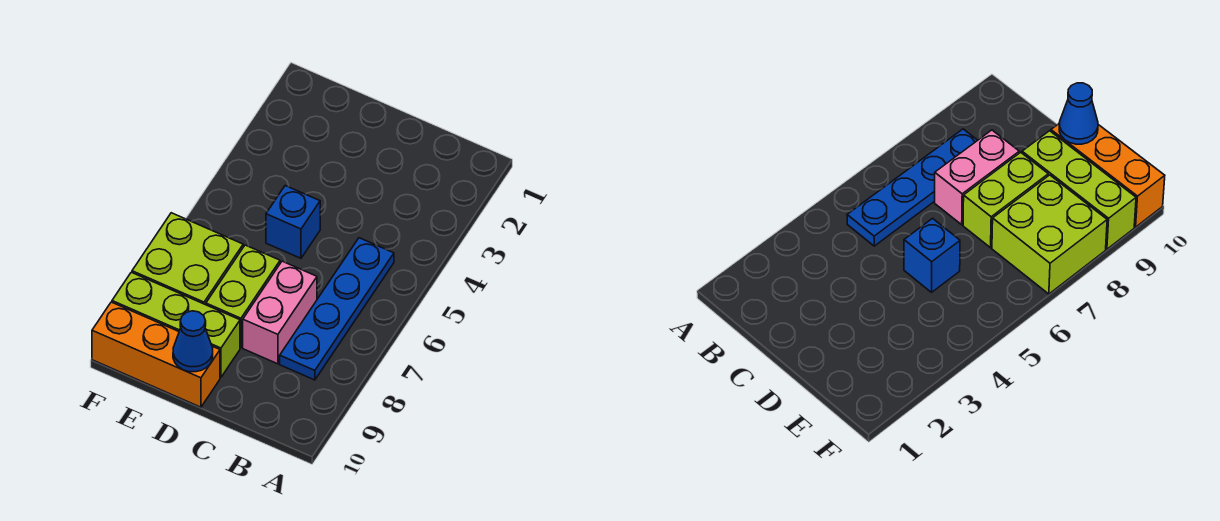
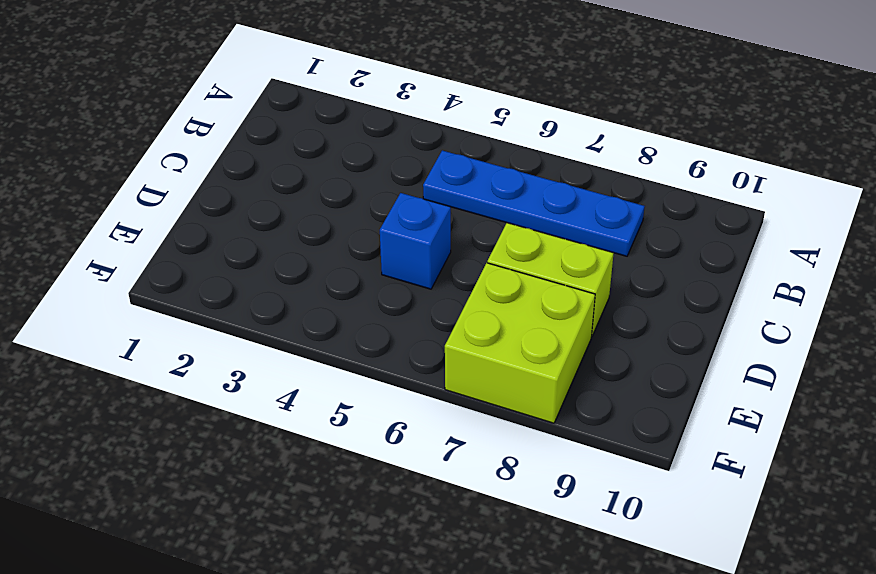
none -> pink brick C7:C8 level 1
none -> lime brick D9:F9 level 1

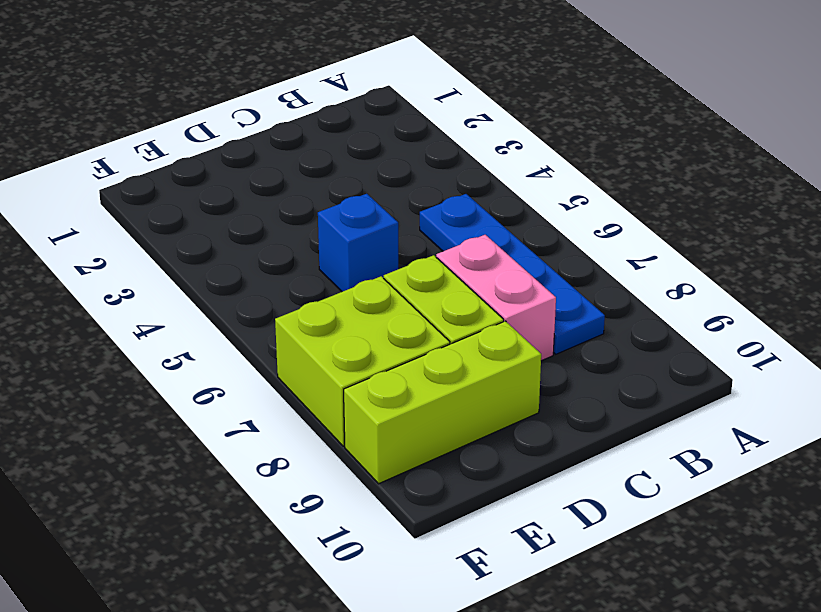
none -> orange brick D10:F10 level 1
none -> blue cone D10 level 2

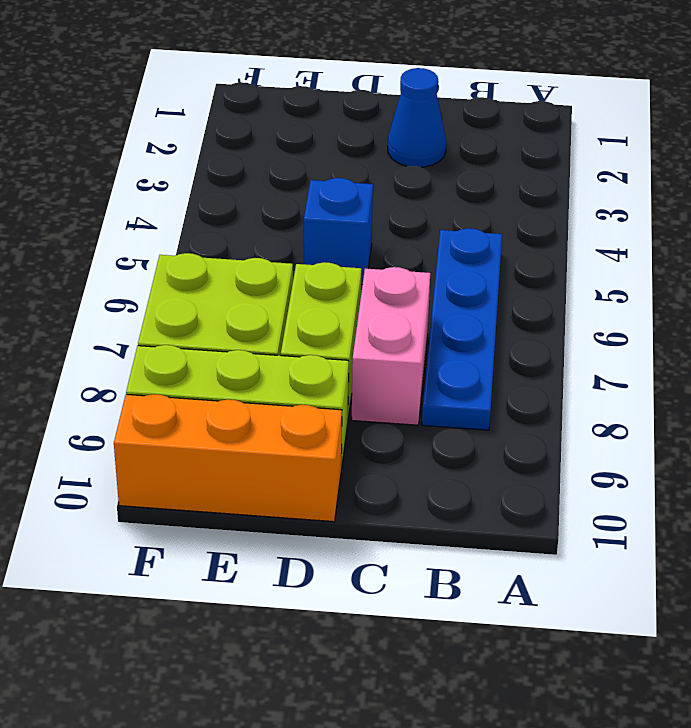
blue cone C2 level 1 -> blue cone D10 level 2

